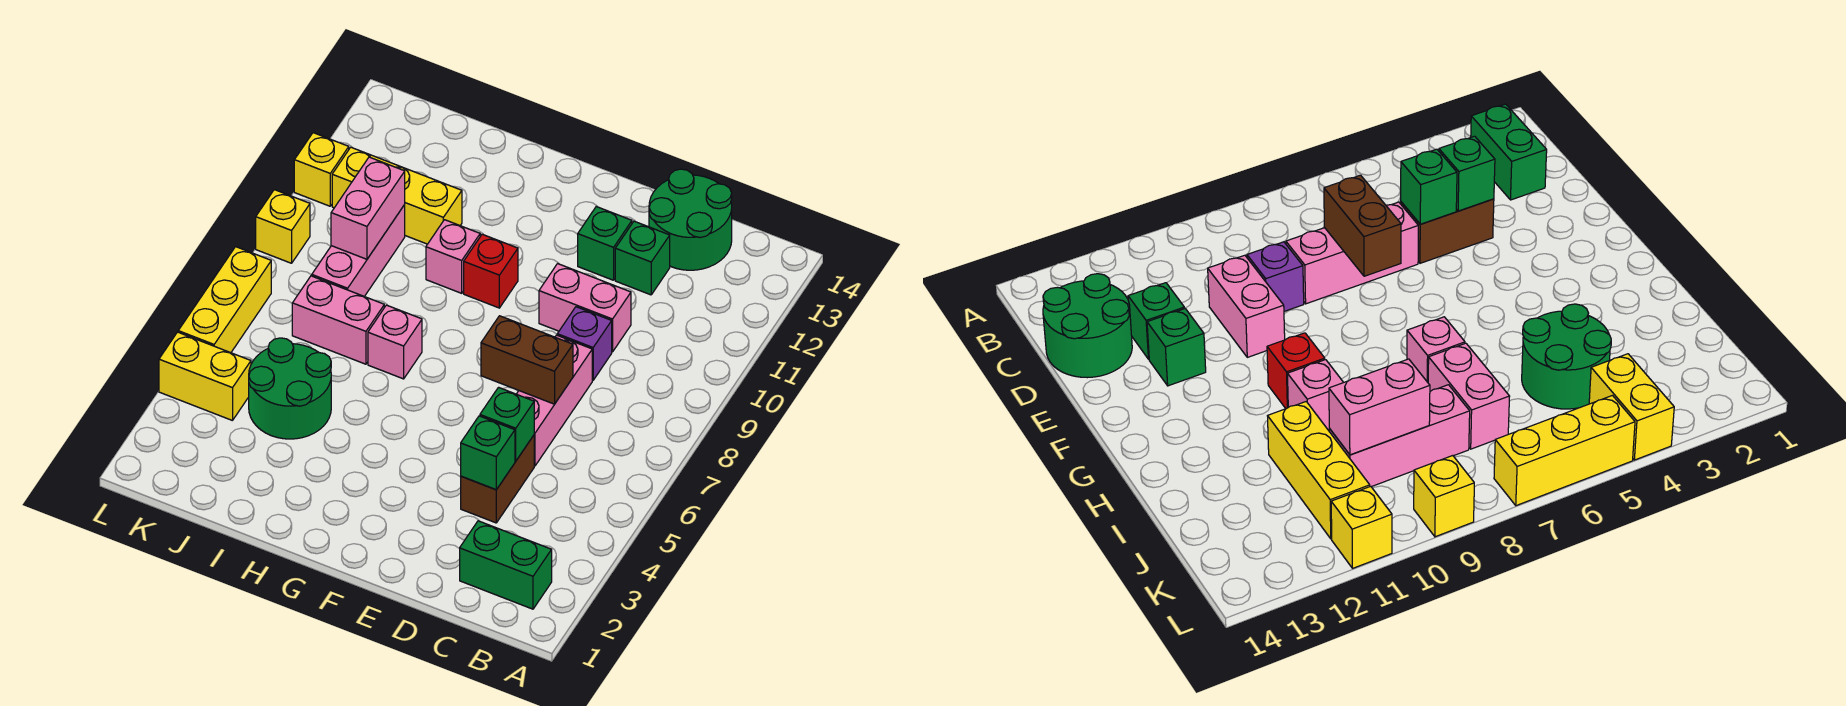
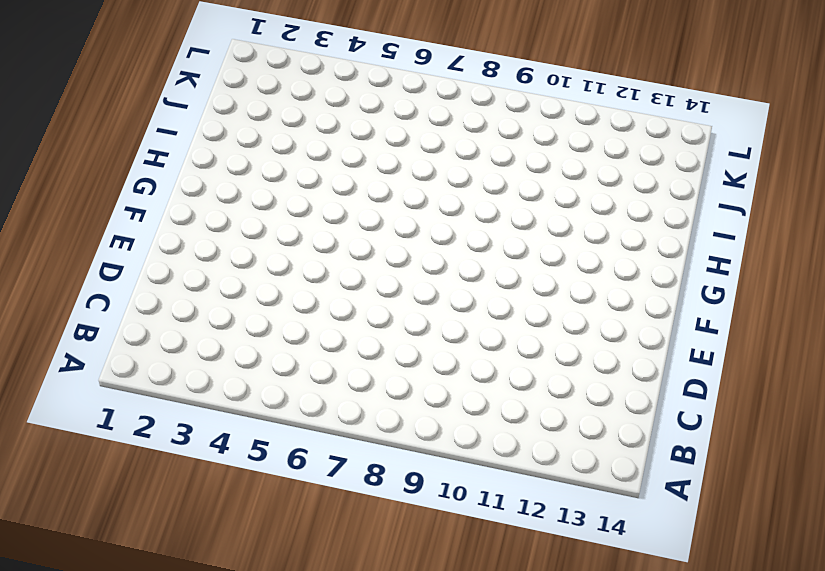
none -> green brick B2:C2 level 1
none -> green round brick C13:D14 level 1
none -> brown brick D4:D5 level 1

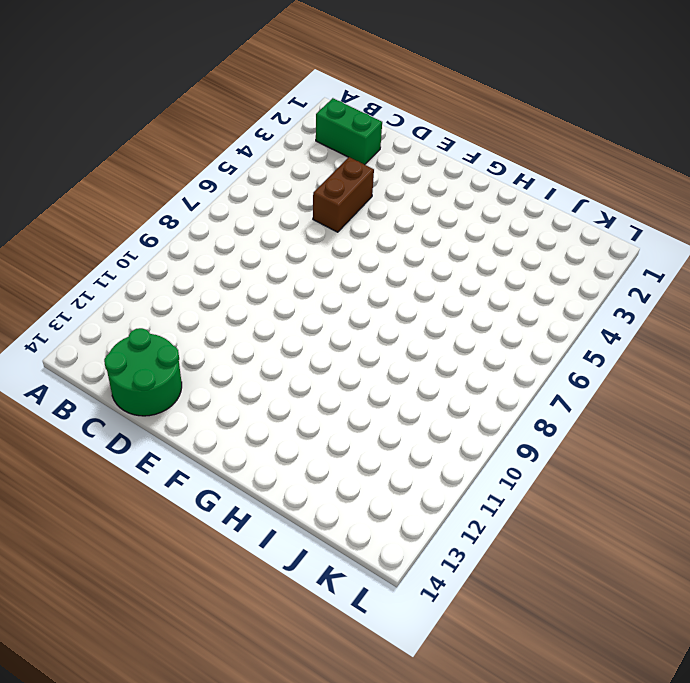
none -> pink brick D6:D8 level 1
none -> purple brick D9 level 1
none -> pink brick D10:E10 level 1

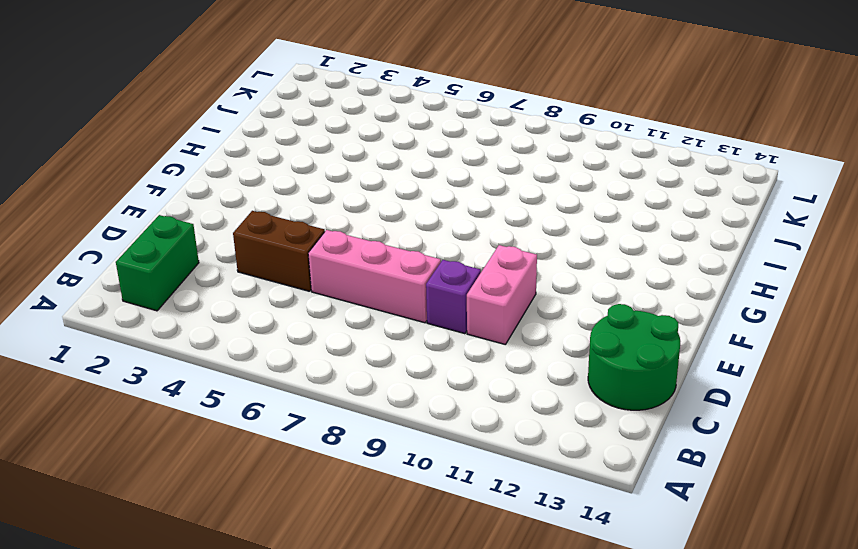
none -> green brick D12 level 1
none -> green brick E12 level 1
none -> red brick G10 level 1

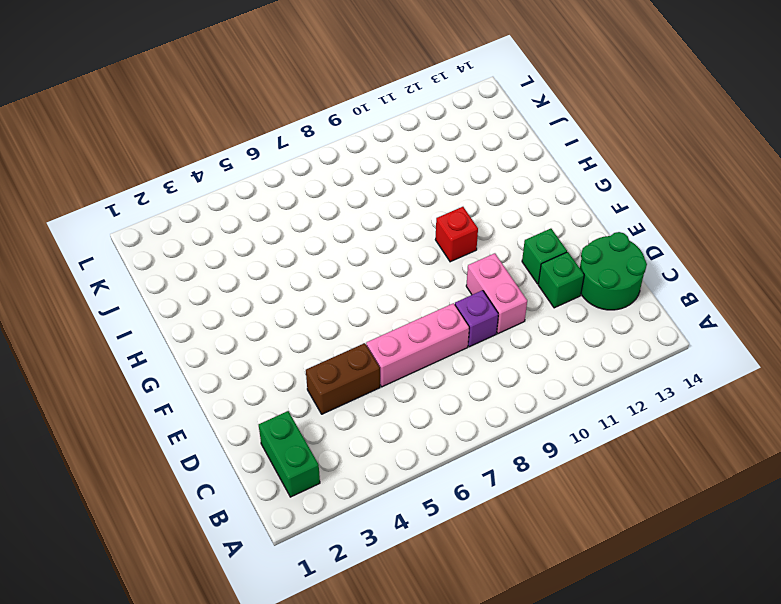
none -> pink brick H7 level 1
none -> pink brick H10 level 1
none -> green round brick I4:J5 level 1

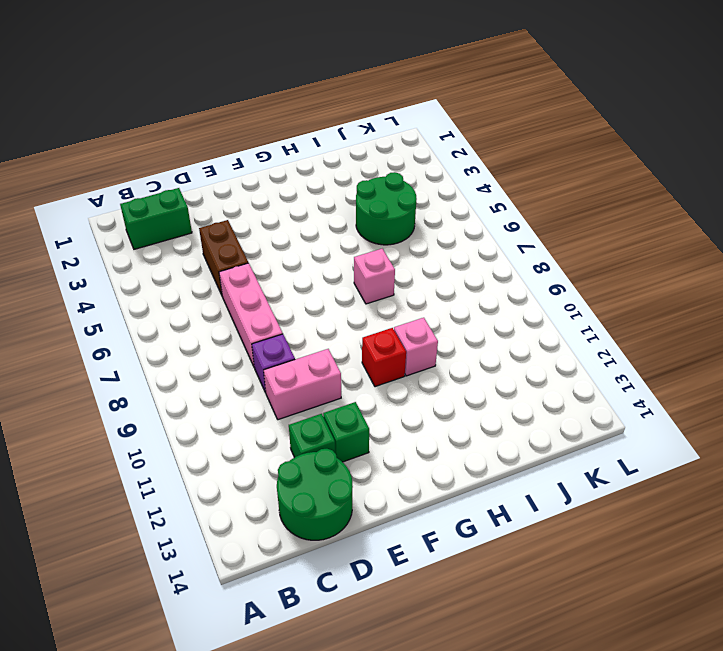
none -> pink brick I7:J7 level 1
none -> yellow brick I11:K11 level 1
none -> pink brick J8:J10 level 1

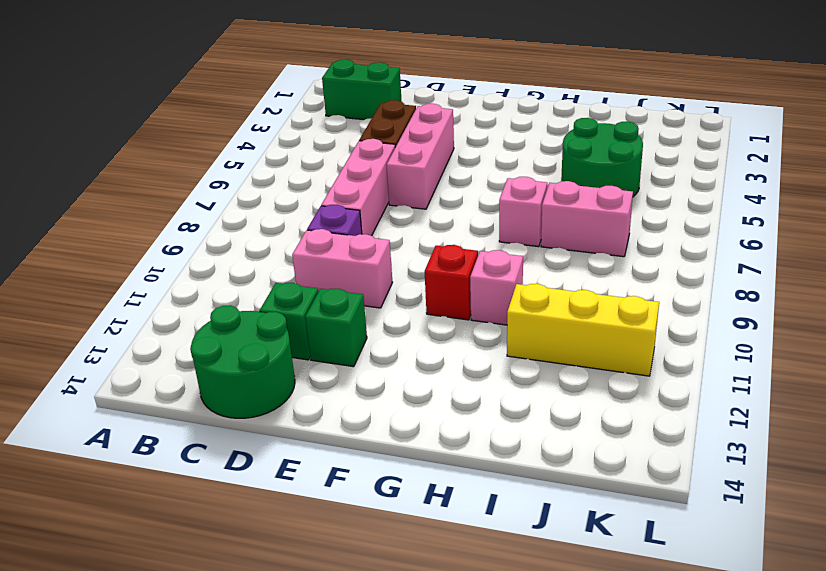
pink brick E4:E6 level 1 -> pink brick J8:J10 level 1
none -> yellow brick K4:L4 level 1
none -> yellow brick L5:L7 level 1
none -> yellow brick L9 level 1

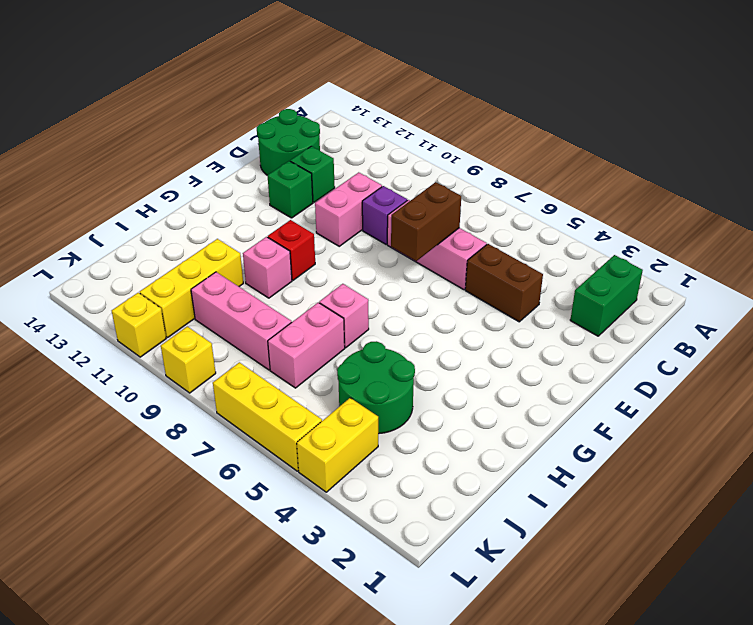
none -> green brick D4 level 2
none -> green brick D5 level 2
none -> pink brick J9:J10 level 2

